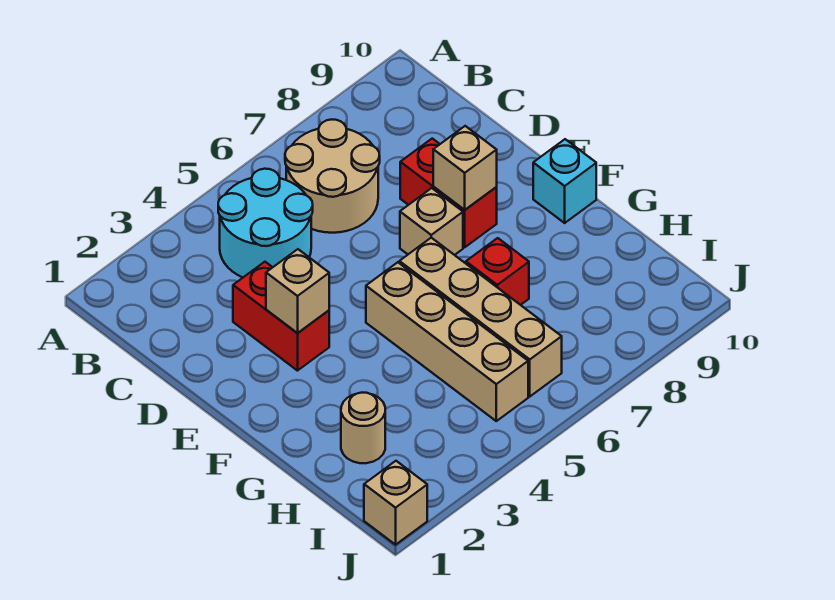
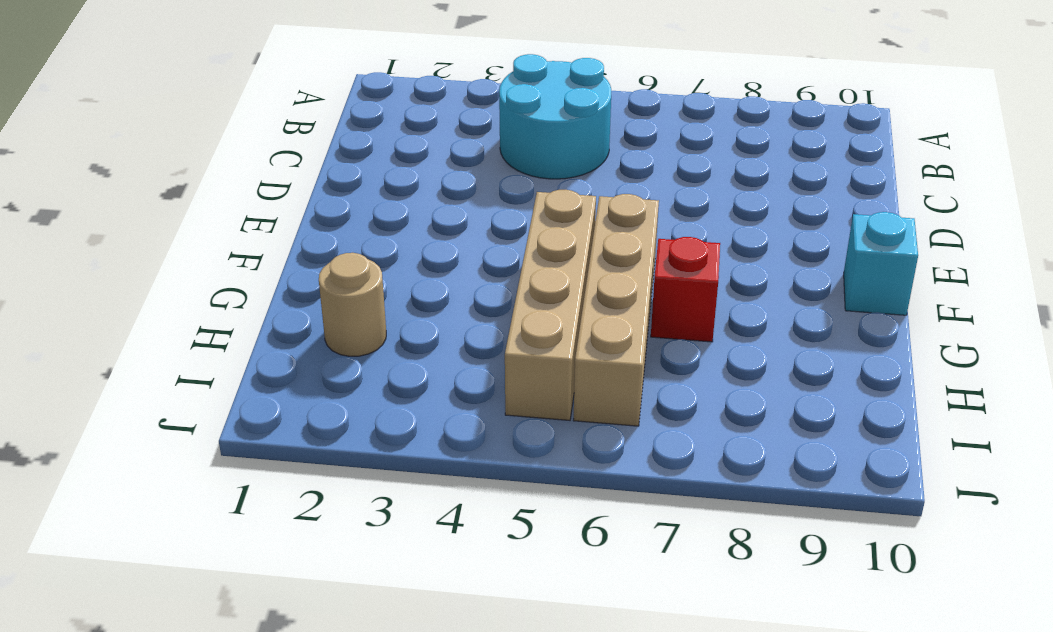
none -> tan round brick B6:C7 level 1
none -> red brick D3:E3 level 1
none -> red brick D8:E8 level 1

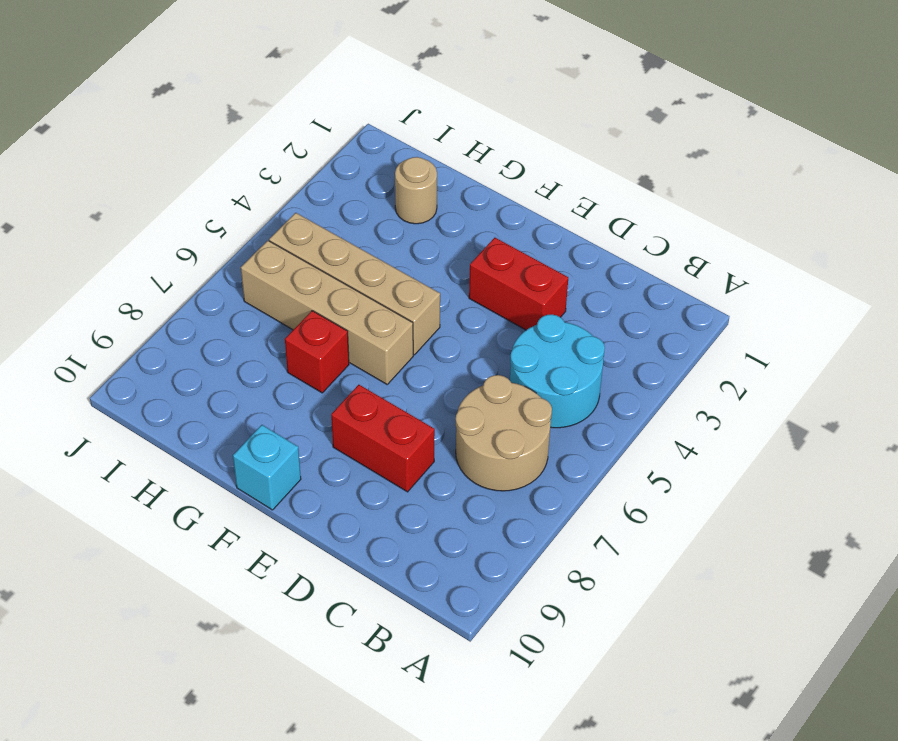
none -> tan brick E7 level 1
none -> tan brick J1 level 1
none -> tan brick E3 level 2

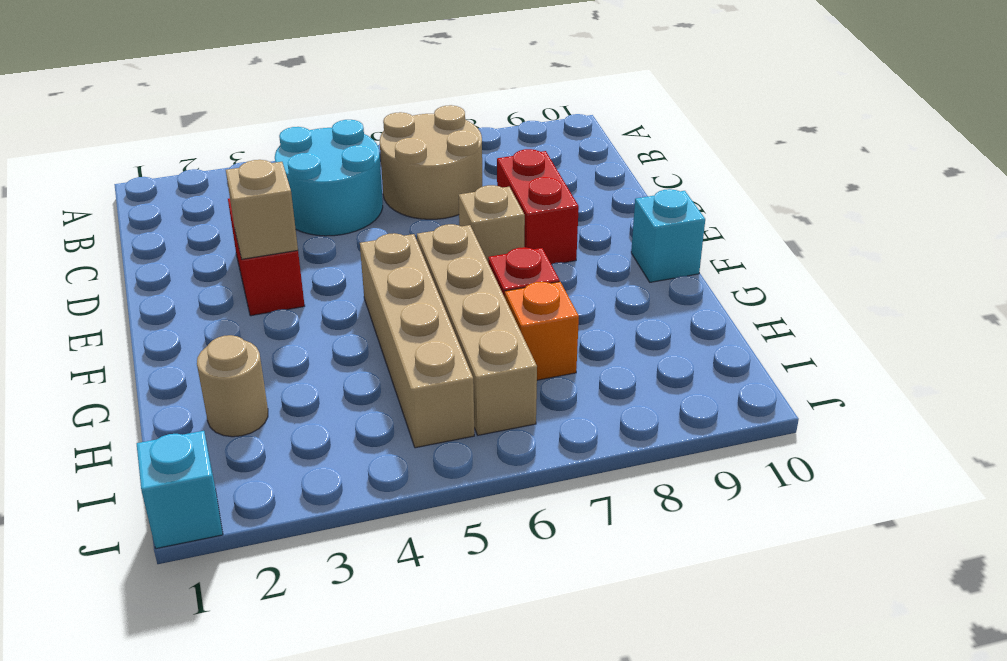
orange brick H7 level 1 -> none
cyan brick J1 level 1 -> tan brick J1 level 1
none -> tan brick E8 level 2

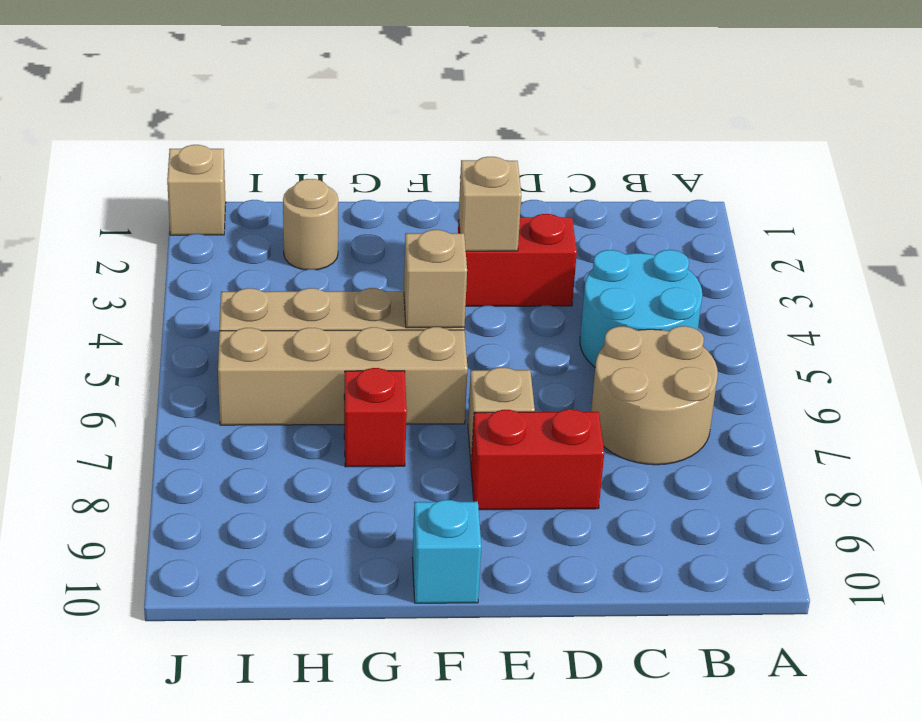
tan brick F5 level 2 -> tan brick E8 level 2

